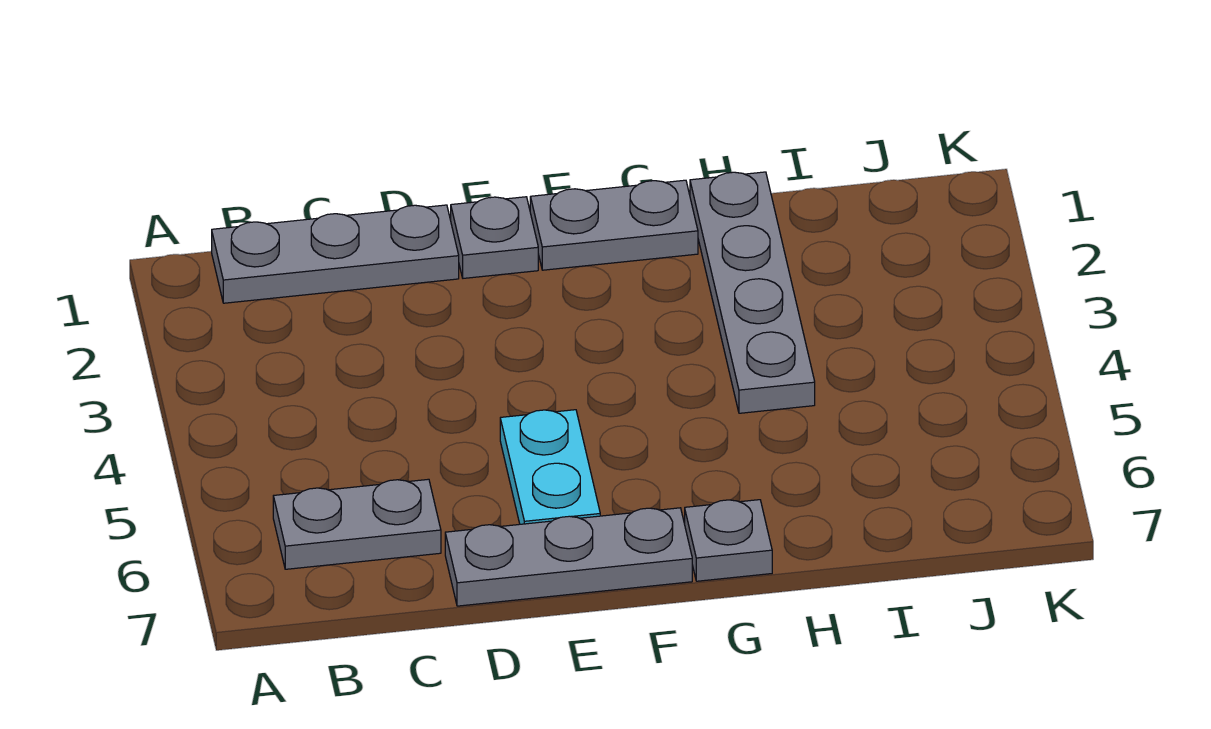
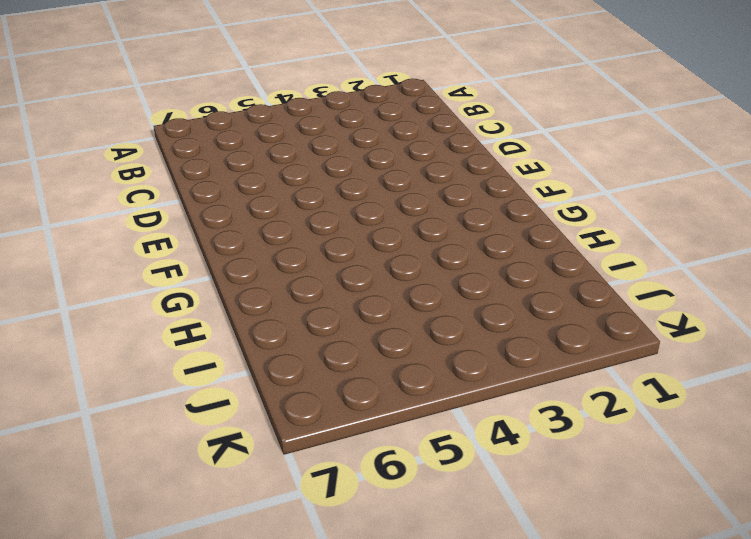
none -> grey plate B1:D1 level 1
none -> grey plate B6:C6 level 1

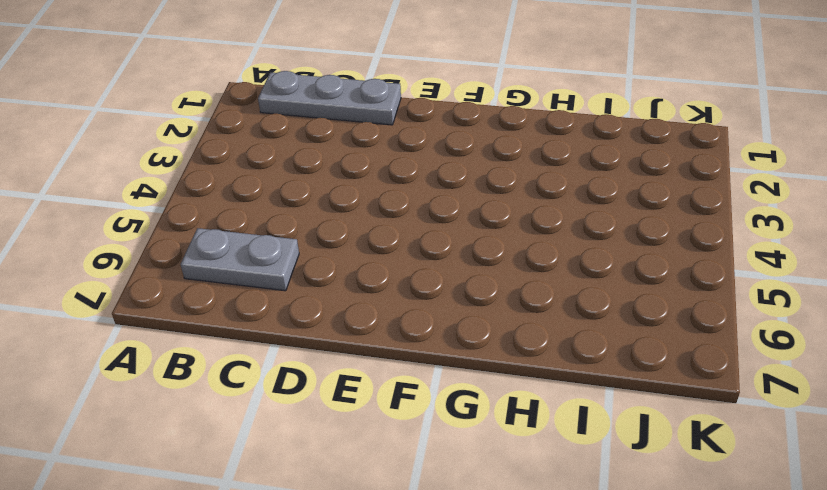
none -> grey plate D7:F7 level 1
none -> grey plate E1 level 1

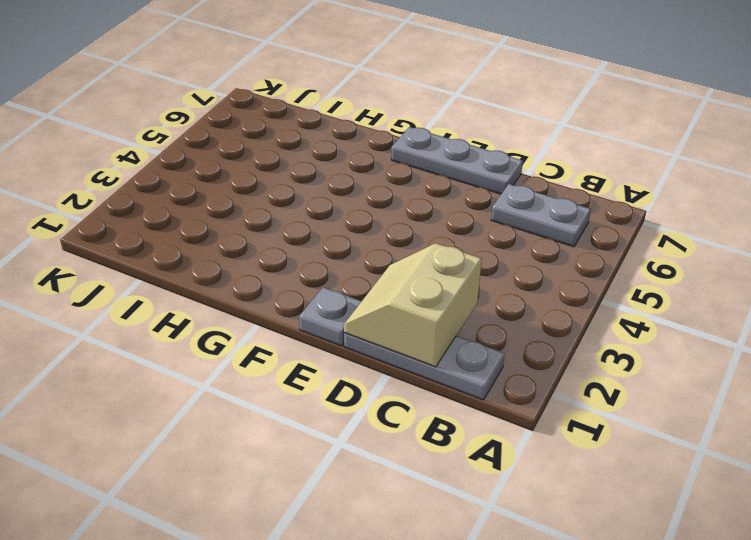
tan slope C1:D2 level 2 top C -> none
none -> cyan plate E5:E6 level 1
none -> grey plate F1:G1 level 1

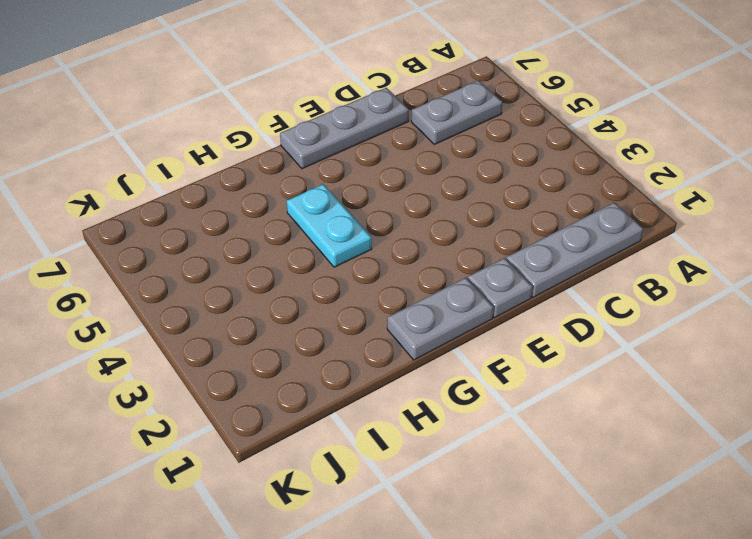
cyan plate G4:G5 level 1 -> cyan plate E5:E6 level 1
none -> grey plate G7 level 1
none -> grey plate H1:H4 level 1

